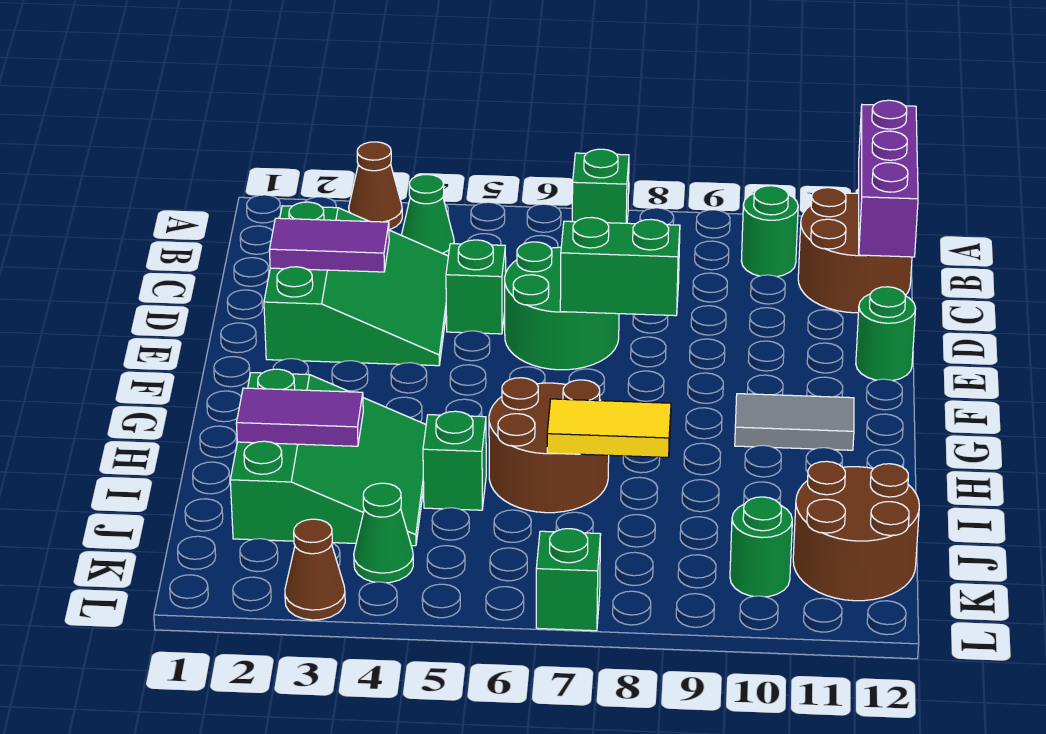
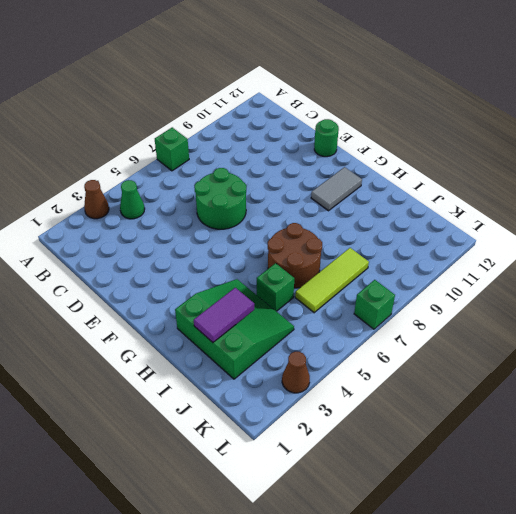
lime tile J6:J8 level 1 -> none
none -> green round brick B10 level 1
none -> brown round brick B11:C12 level 1
none -> green slope C2:E4 level 1 top 2

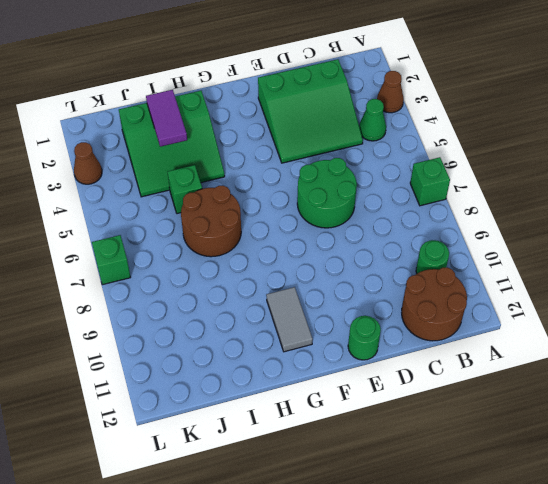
none -> green brick D5 level 1
none -> brown round brick J11:K12 level 1
none -> green cone K4 level 1

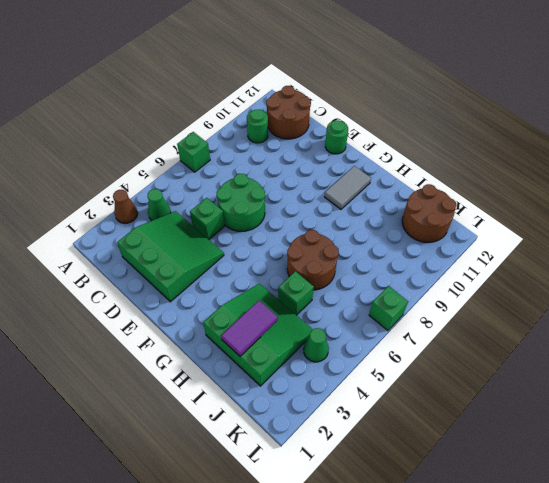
none -> green round brick K10 level 1
none -> brown cone L3 level 1
none -> purple brick A12:C12 level 2

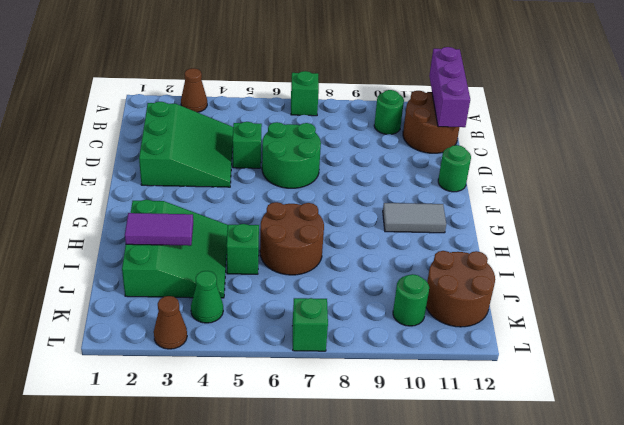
none -> green cone B4 level 1
none -> purple tile D2:D3 level 2
none -> green brick E7:E8 level 2

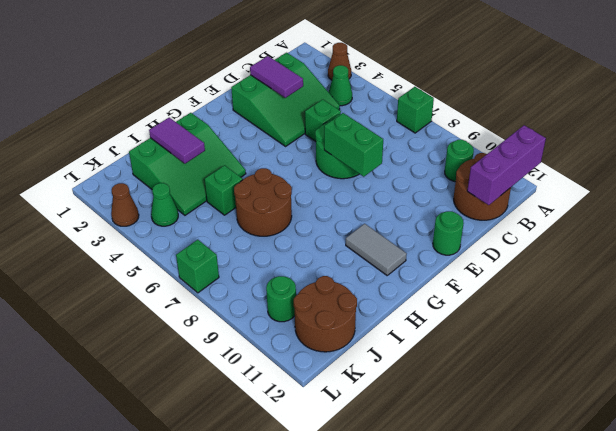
none -> yellow tile I7:I8 level 2

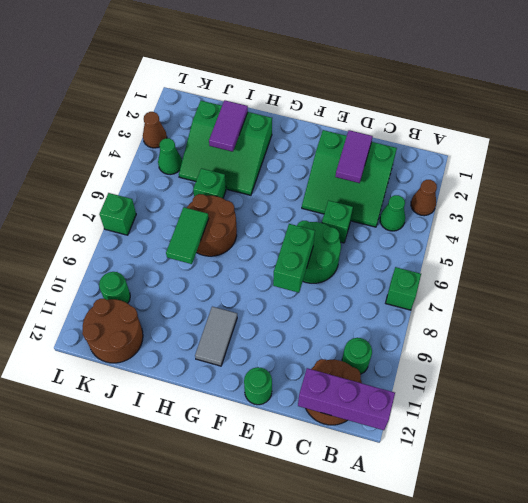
green tile I7:I8 level 2 -> yellow tile I7:I8 level 2

